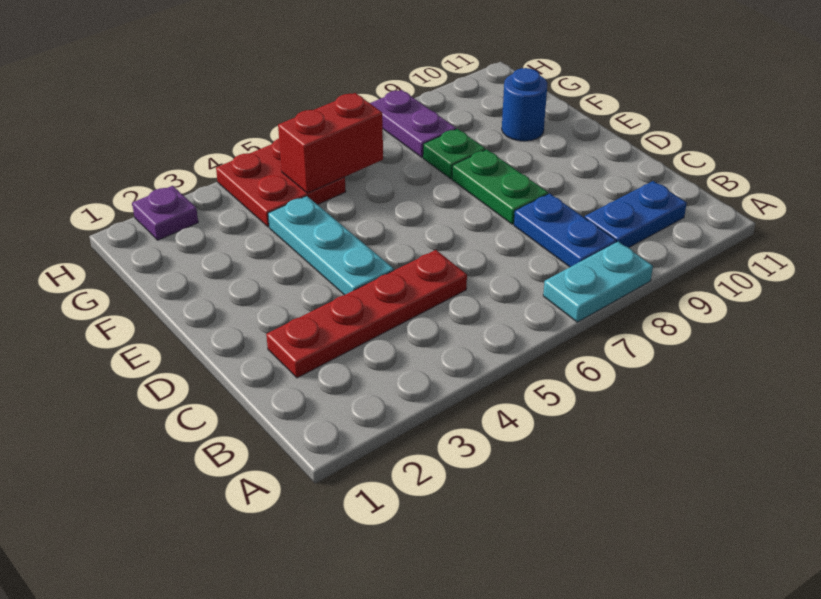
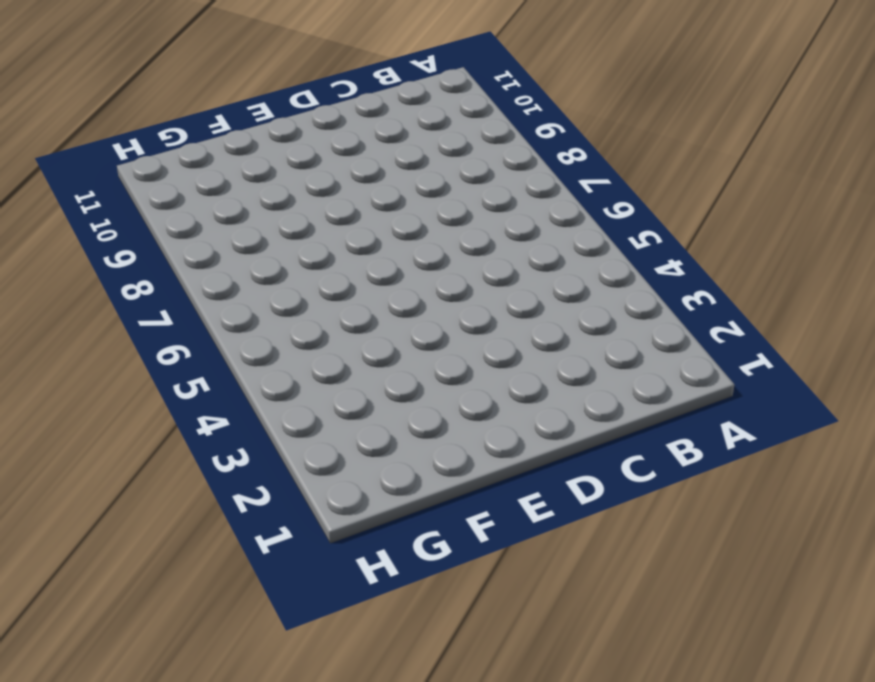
none -> cyan plate A7:A8 level 1
none -> blue plate B8:C8 level 1
none -> blue plate B9:B10 level 1

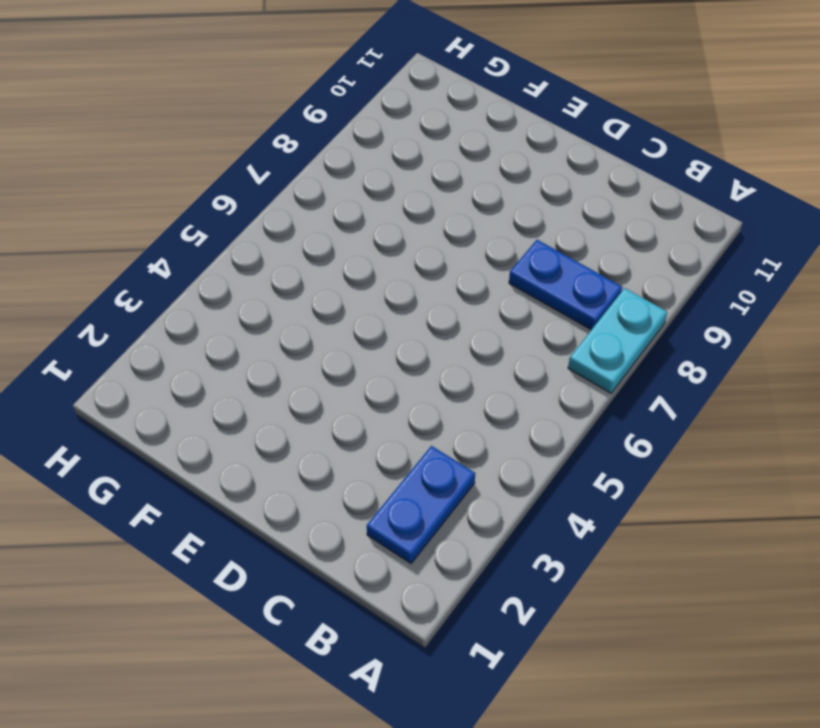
blue plate B2:B3 level 1 -> blue plate B9:B10 level 1
none -> red plate C2:C5 level 1
none -> cyan plate D4:F4 level 1
none -> green plate D8:E8 level 1

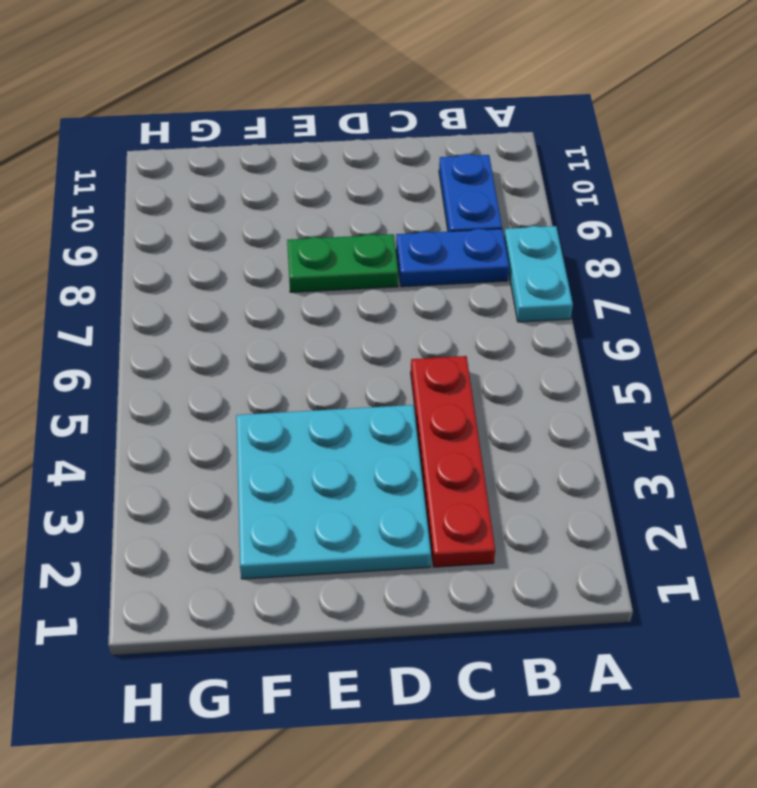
cyan plate D2:F4 level 1 -> cyan plate D4:F4 level 1
none -> green plate F8 level 1
none -> blue round brick F10 level 1
none -> red plate G4:H5 level 1

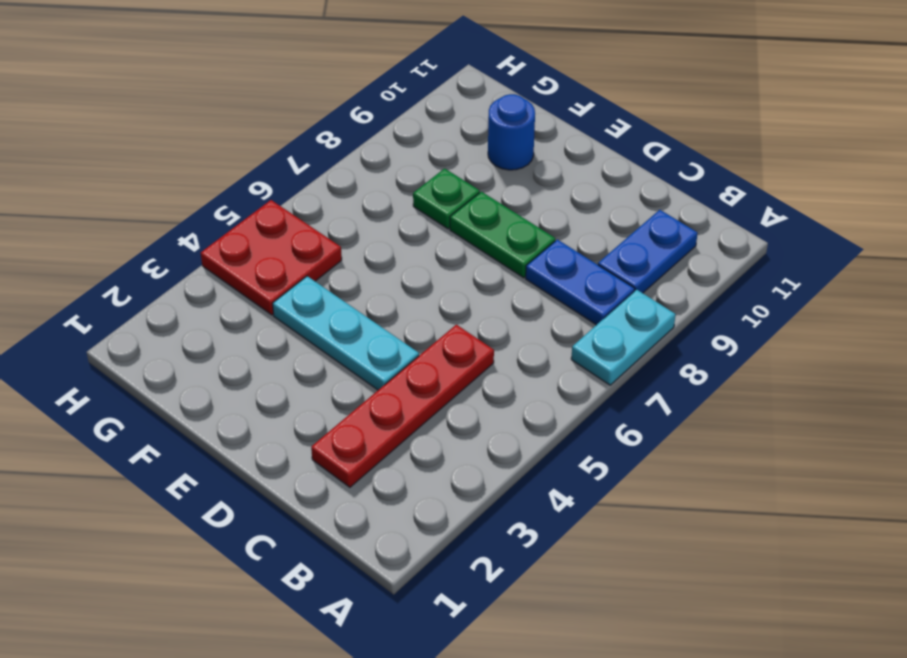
none -> purple plate G8:H8 level 1
none -> purple plate H2 level 1
none -> red brick G5:G6 level 2

